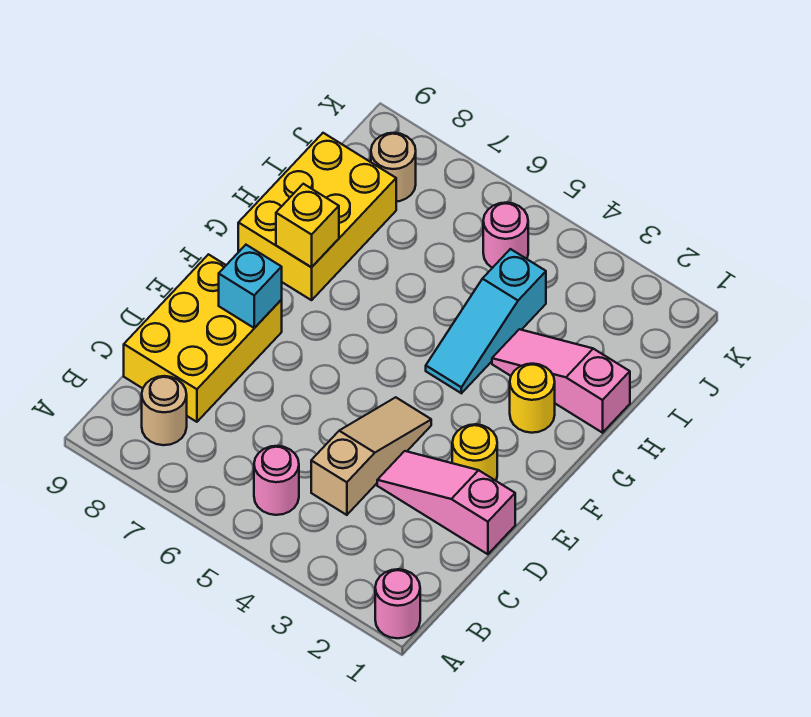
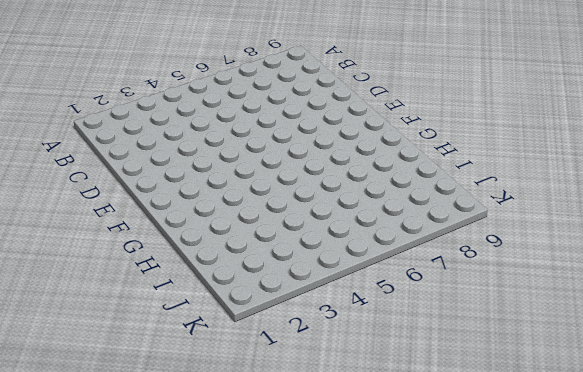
none -> pink round brick A1 level 1
none -> pink round brick B5 level 1
none -> tan round brick B8 level 1

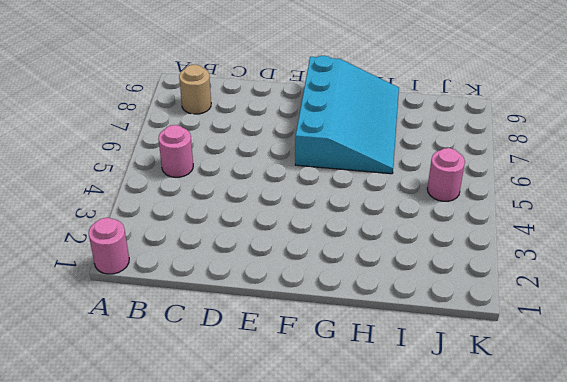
cyan slope F6:H9 level 1 top F -> yellow brick G8:I9 level 1
none -> tan slope C4:E4 level 1 top C
none -> yellow brick C8:E9 level 1
none -> pink slope D1:D3 level 1 top 1

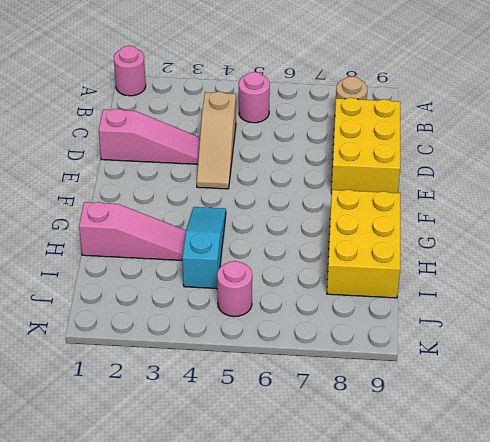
none -> yellow round brick E2 level 1
none -> yellow round brick G2 level 1
none -> tan round brick J8 level 1

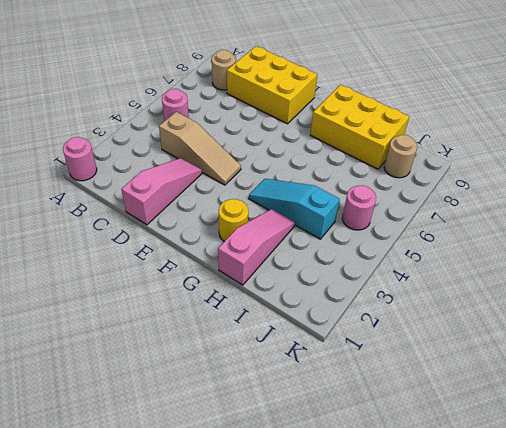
none -> yellow round brick E2 level 1
none -> cyan brick E8 level 2
none -> yellow brick G8 level 2

